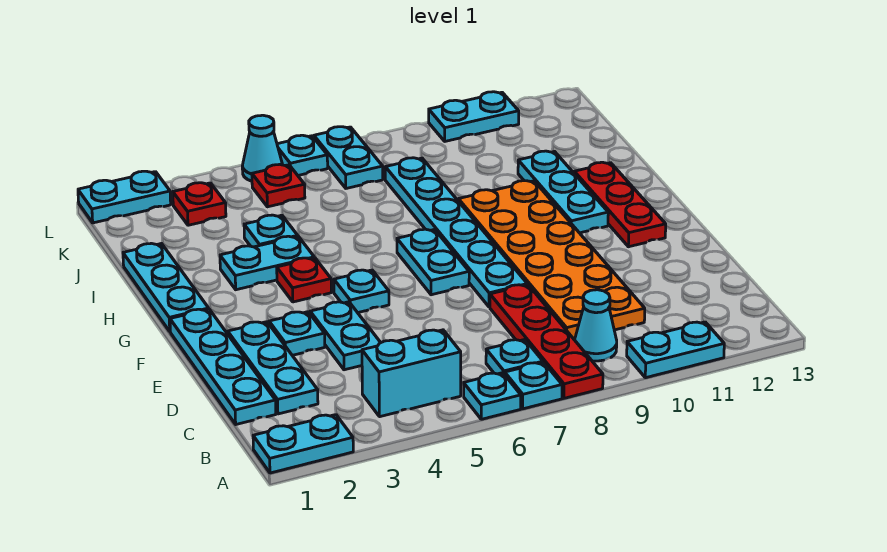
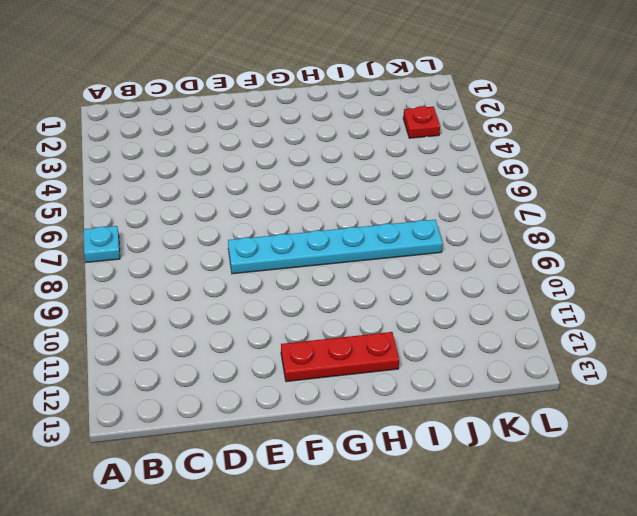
none -> cyan plate A1:A2 level 1
none -> cyan plate A6 level 1
none -> red plate A8:D8 level 1

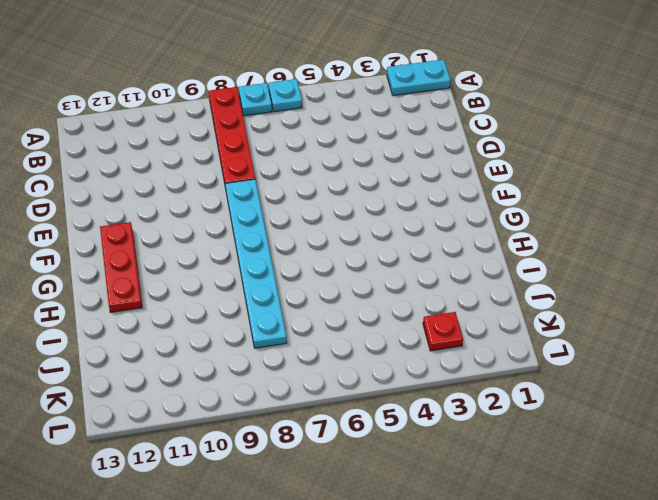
none -> cyan plate A10:A11 level 1
none -> cyan brick B4:B5 level 1
none -> cyan plate B7 level 1

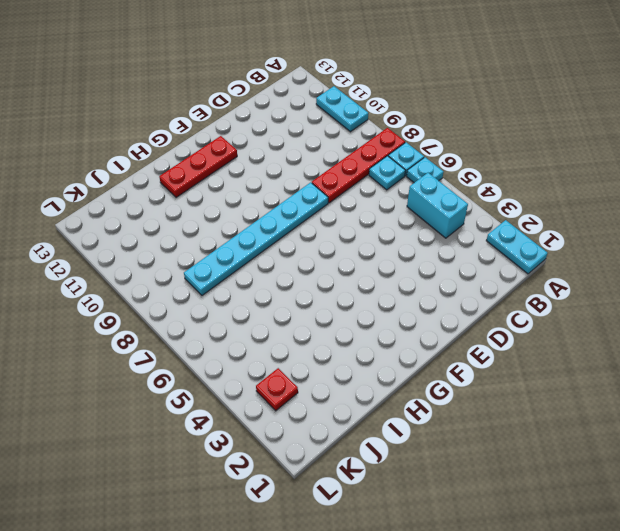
none -> cyan cone B9 level 1
none -> cyan plate C1:F1 level 1
none -> cyan plate C2:E2 level 1

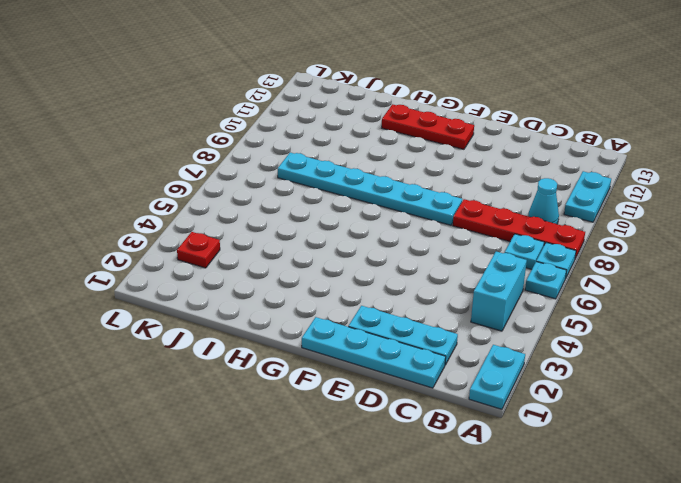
none -> orange plate C9:H10 level 1
none -> cyan plate D4:E4 level 1
none -> cyan plate E3 level 1

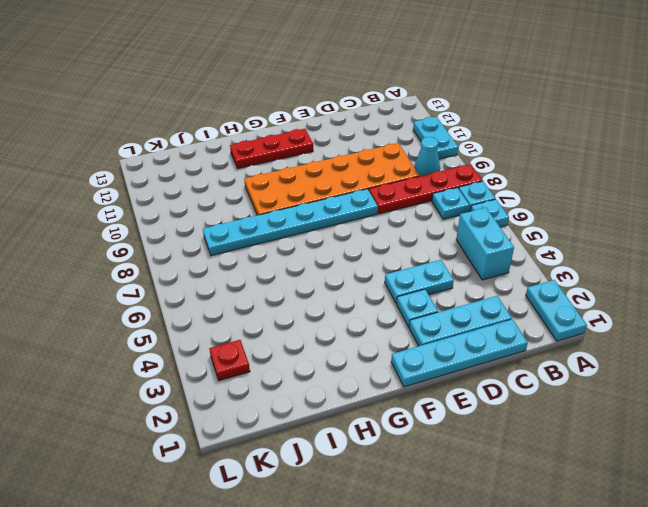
none -> cyan plate F5 level 1
none -> cyan plate F7:G7 level 1
none -> cyan plate G1:I1 level 1

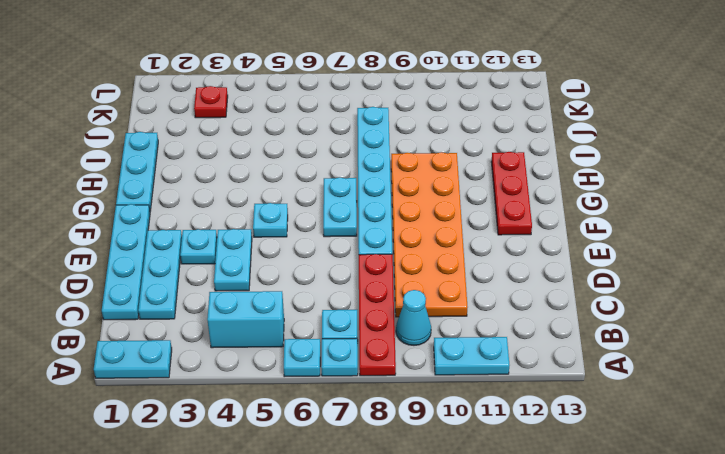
none -> red plate G4 level 1
none -> cyan plate G11:I11 level 1
none -> cyan plate H3:H4 level 1

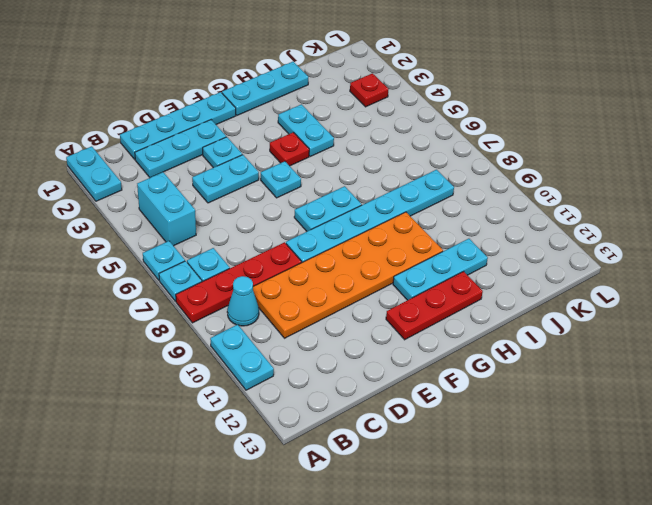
none -> cyan plate I4 level 1
none -> red plate K5 level 1
none -> cyan plate K7:L7 level 1

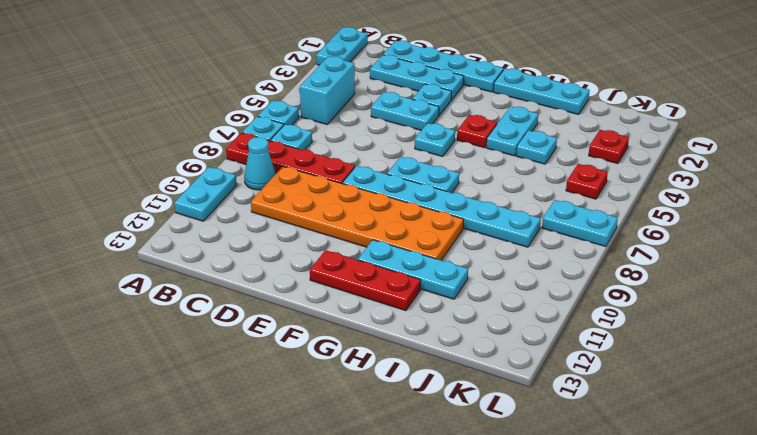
none -> cyan plate L1:L2 level 1
none -> cyan cone L5 level 1
none -> cyan plate L6 level 1

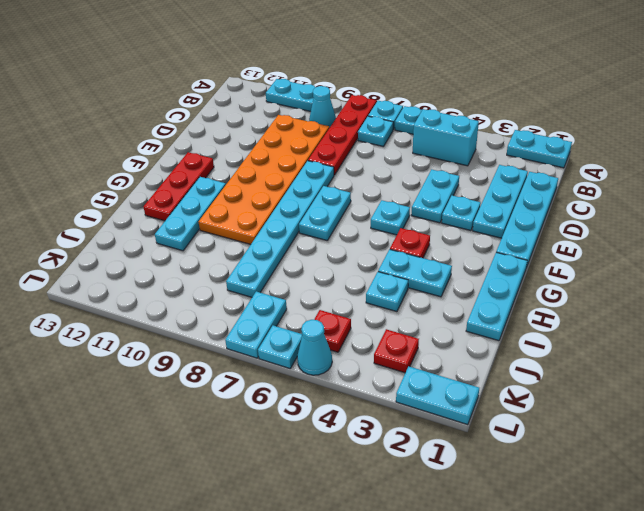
none -> cyan plate L10:L11 level 1

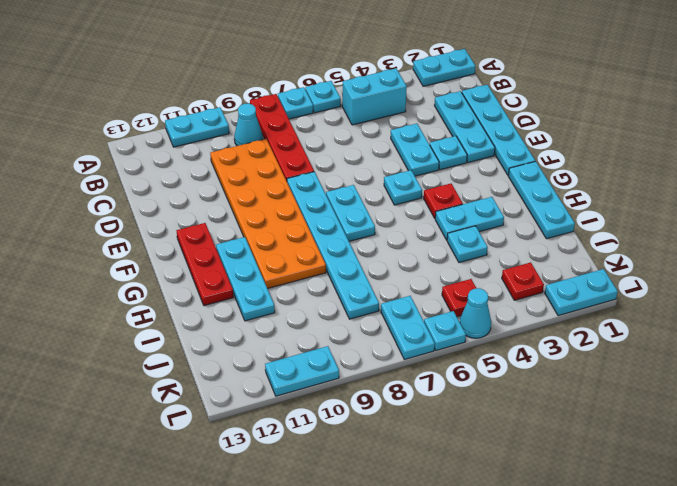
none -> cyan plate B7 level 1

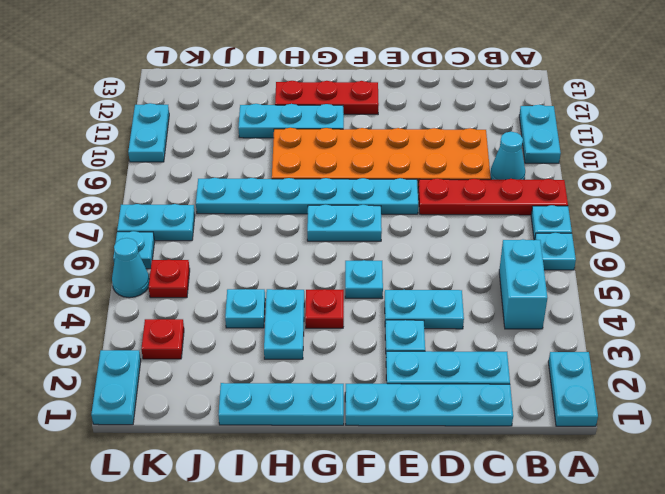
none -> cyan plate B7 level 1

